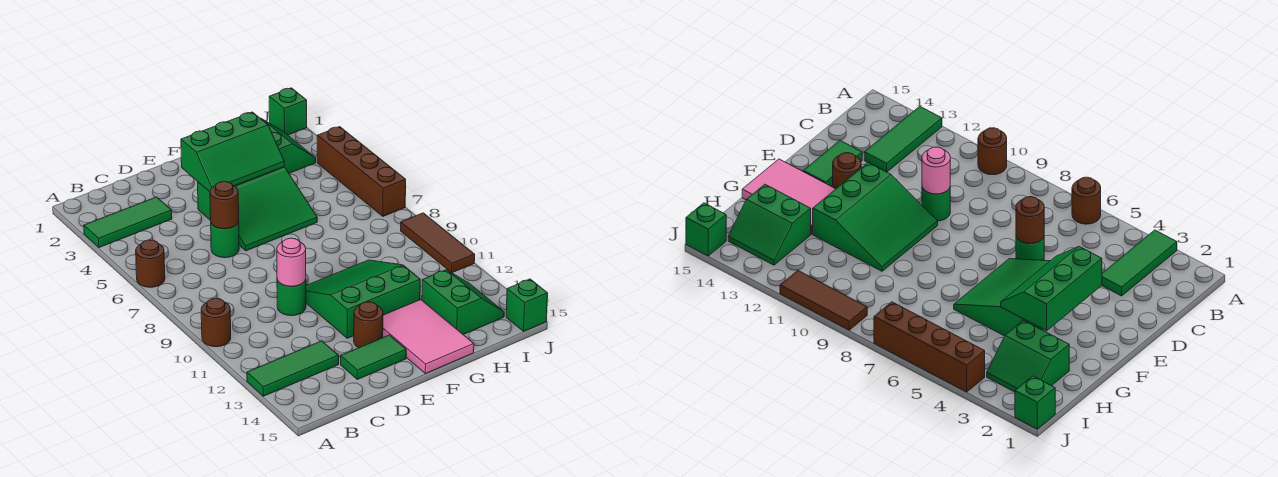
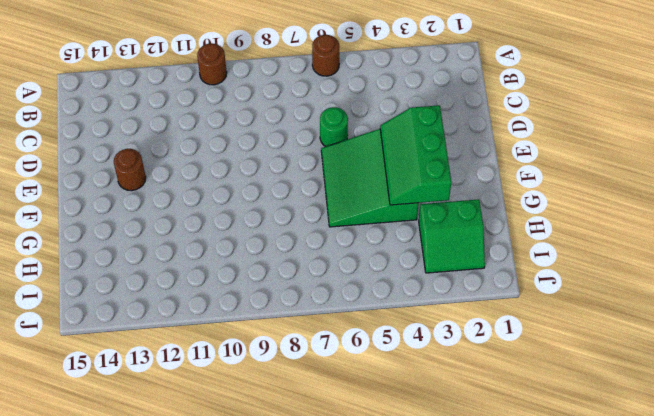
none -> green tile A3:C3 level 1
none -> green tile A13:C13 level 1
none -> green round brick D10 level 1

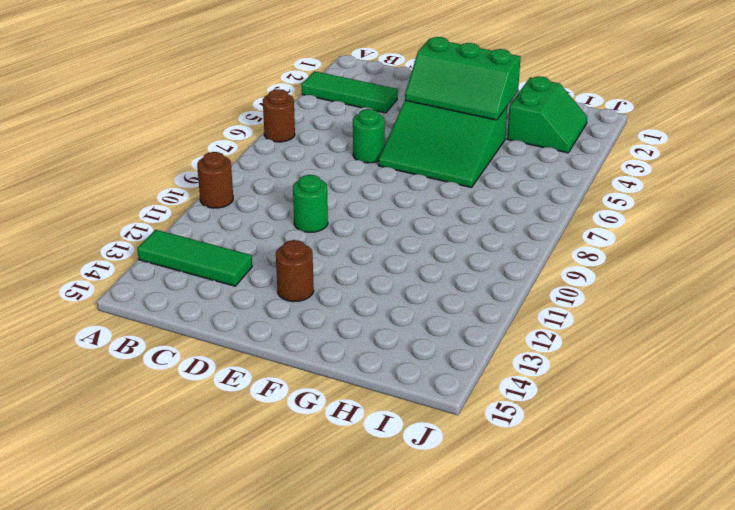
none -> green tile D14:E14 level 1
none -> green slope E10:G12 level 1 top 12
none -> pink tile F13:G15 level 1

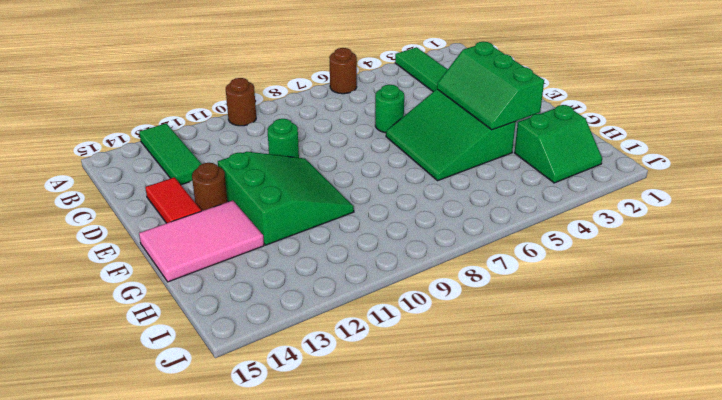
red tile D14:E14 level 1 -> green tile D14:E14 level 1
none -> green slope H13:I14 level 1 top H
none -> green brick J1 level 1
none -> brown brick J4:J7 level 1

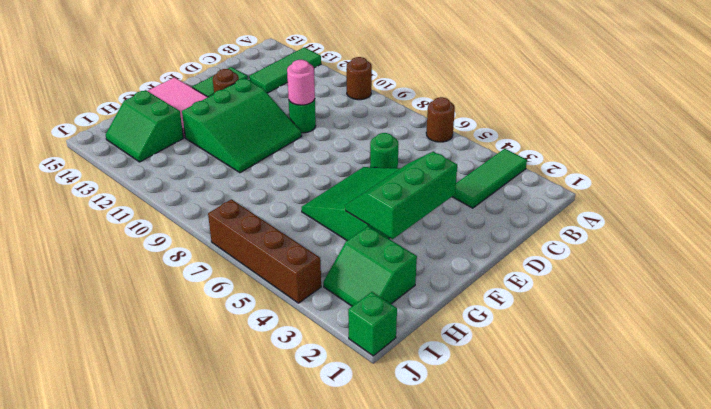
none -> brown tile J9:J11 level 1
none -> green brick J15 level 1
none -> brown round brick D6 level 2

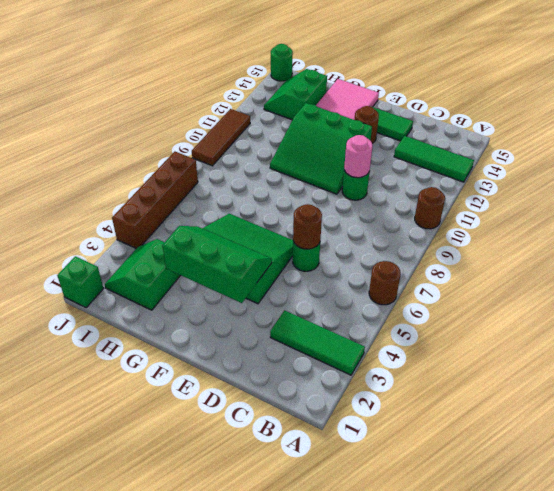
green round brick J15 level 1 -> green brick J15 level 1

